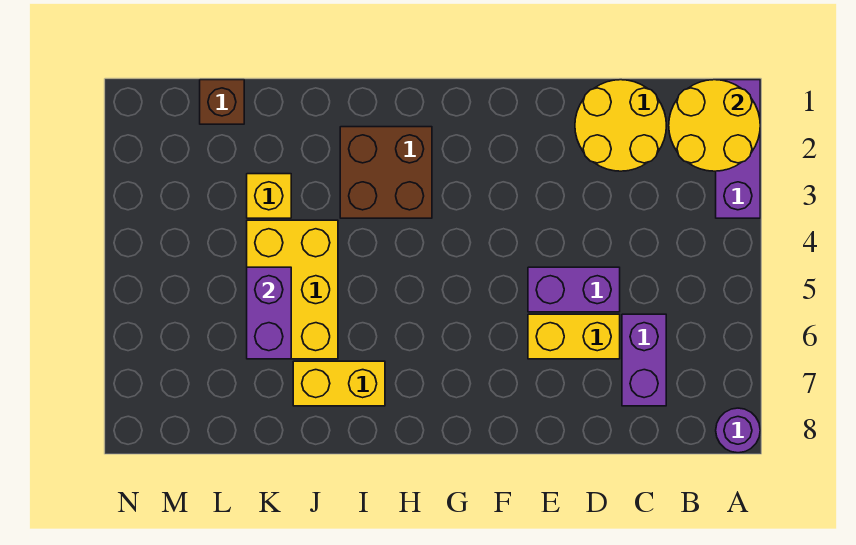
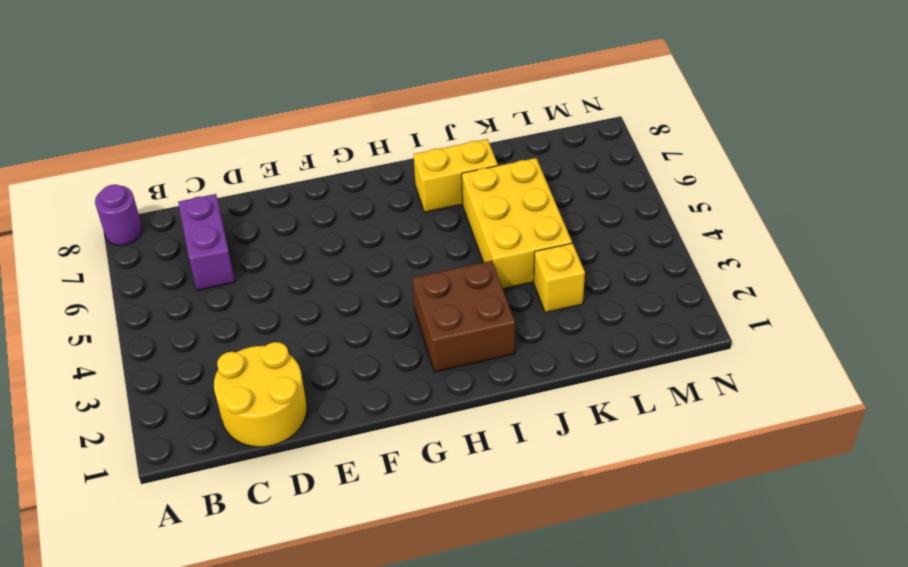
none -> purple brick A1:A3 level 1
none -> purple brick D5:E5 level 1
none -> yellow brick D6:E6 level 1

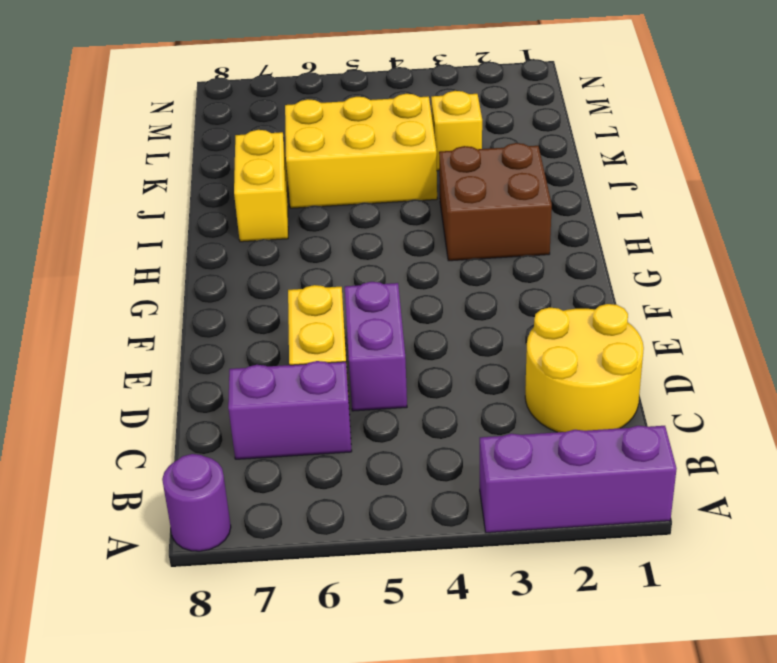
none -> brown brick L1 level 1
none -> yellow round brick A1:B2 level 2
none -> purple brick K5:K6 level 2

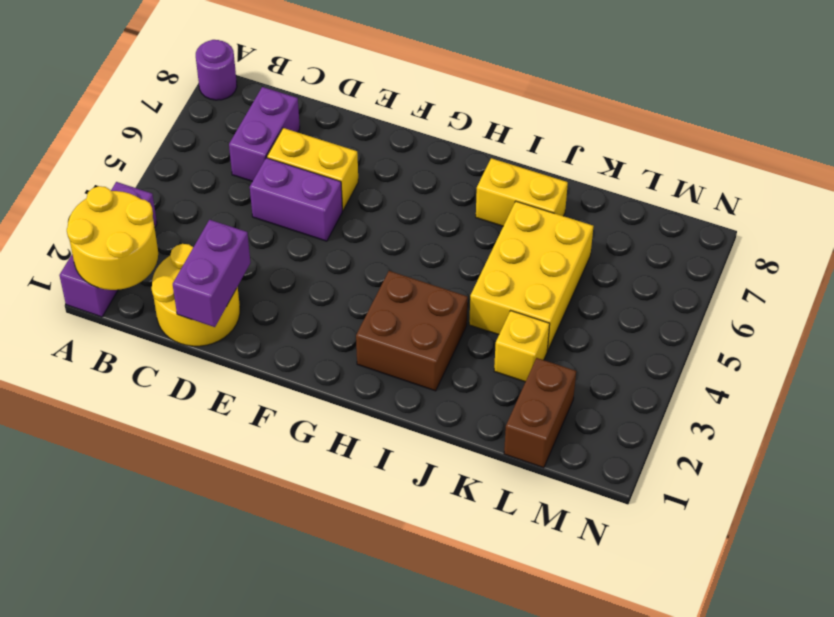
purple brick D1:D2 level 2 -> purple brick K5:K6 level 2
brown brick L1:L2 level 1 -> brown brick L1 level 1

